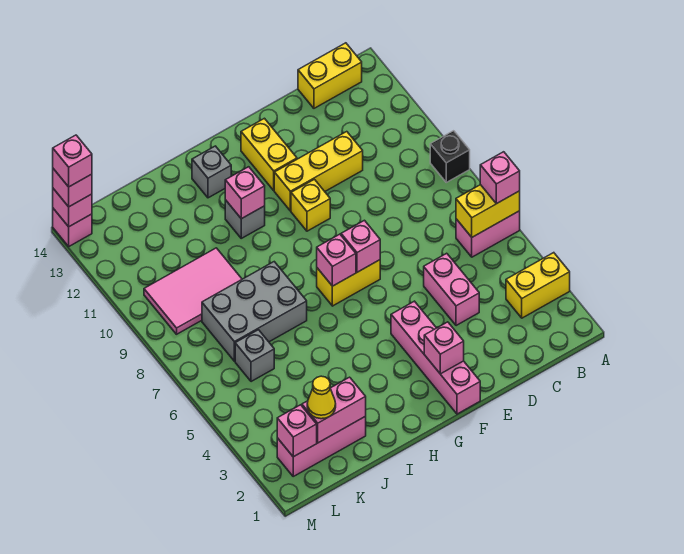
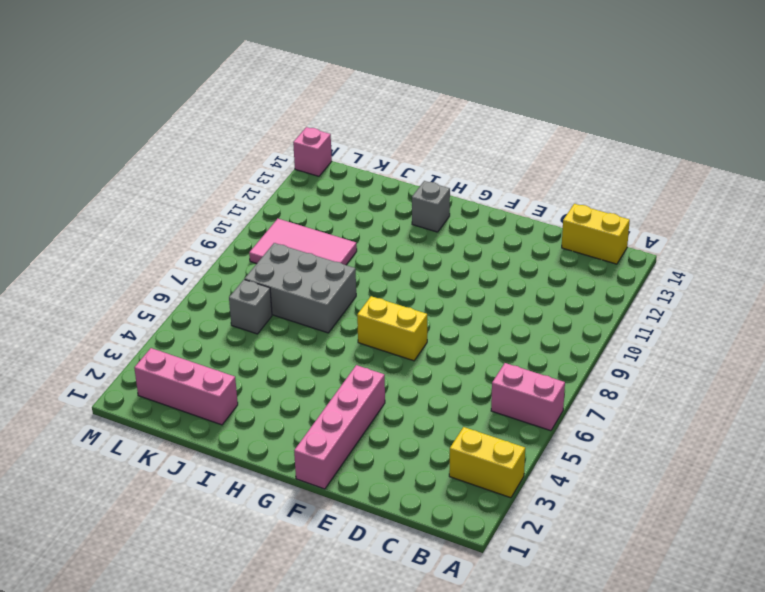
none -> black brick A9 level 1
none -> pink brick D4:D5 level 1
none -> yellow brick D11:F11 level 1

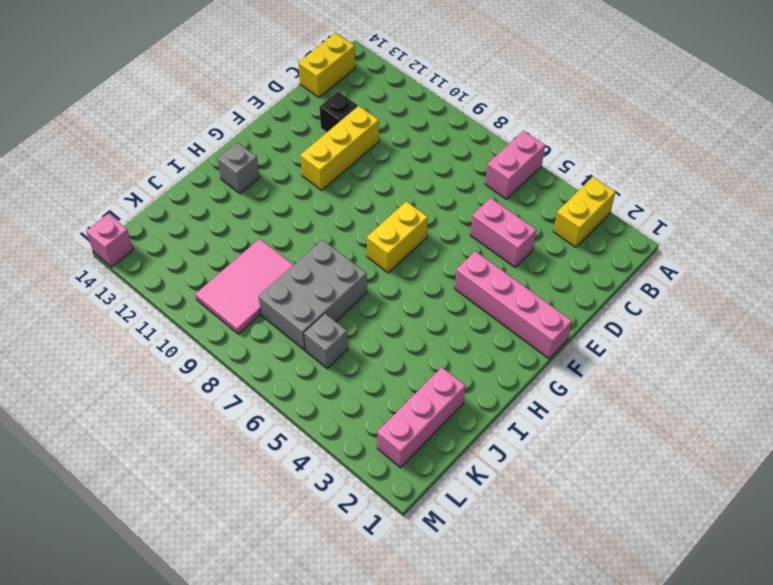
black brick D12 level 1 -> black brick A9 level 1
none -> yellow brick F10 level 1
none -> yellow brick F12:F13 level 1
none -> grey brick H11 level 1

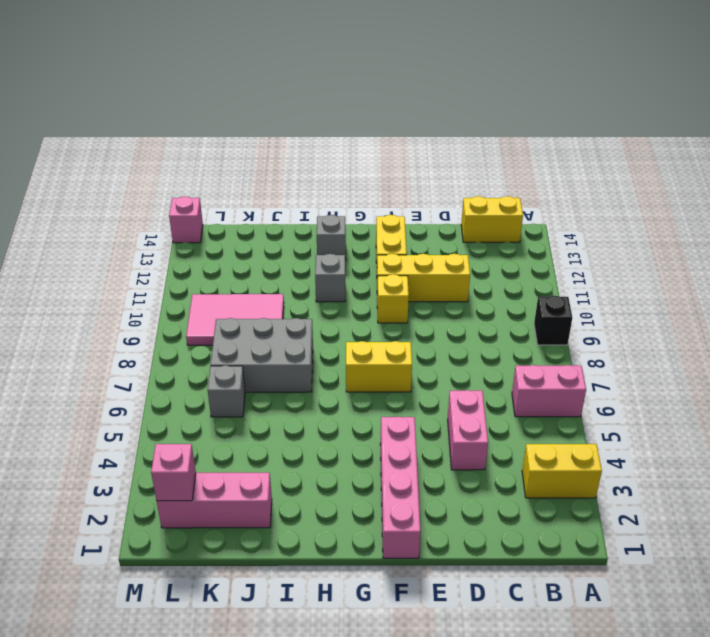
none -> yellow brick A6:B6 level 2
none -> pink brick F2 level 2
none -> pink brick F7 level 2

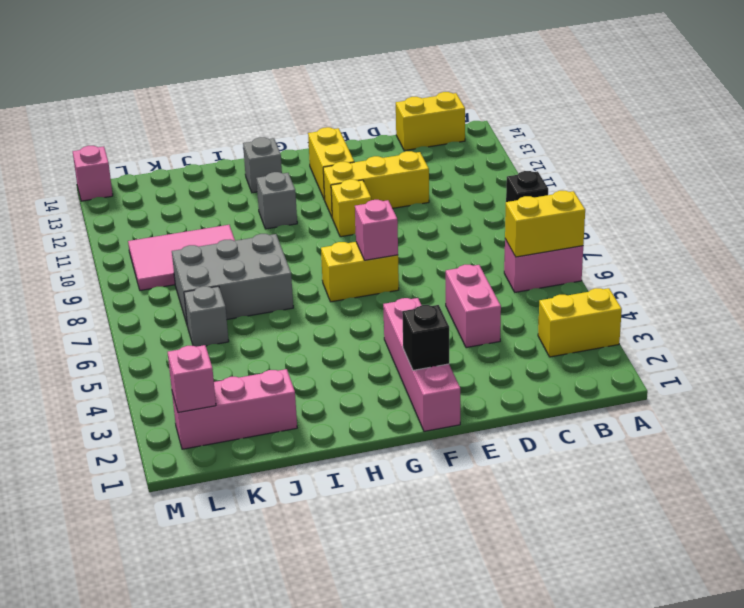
black brick F2 level 2 -> pink brick F2 level 2
none -> pink brick G7 level 2
none -> pink brick H11 level 2
none -> pink brick J2:K2 level 2

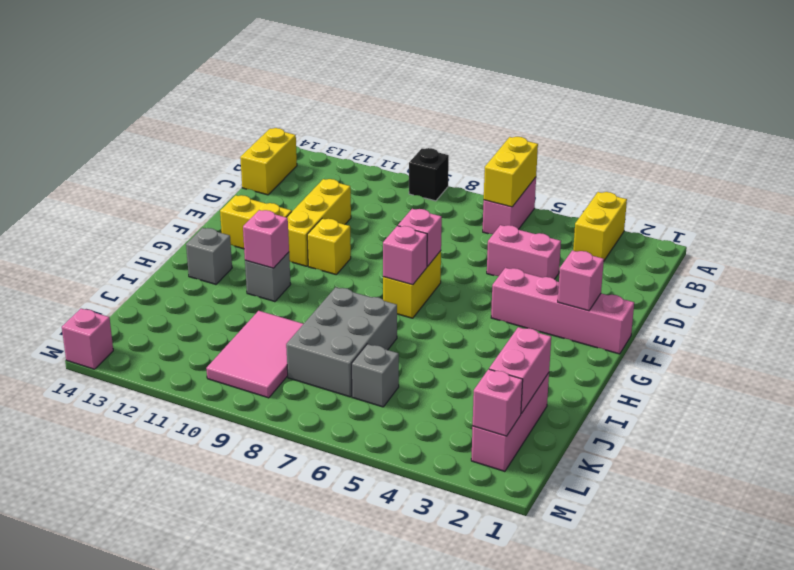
none -> pink brick M14 level 2
none -> pink brick A6 level 3
none -> yellow cone K2 level 3

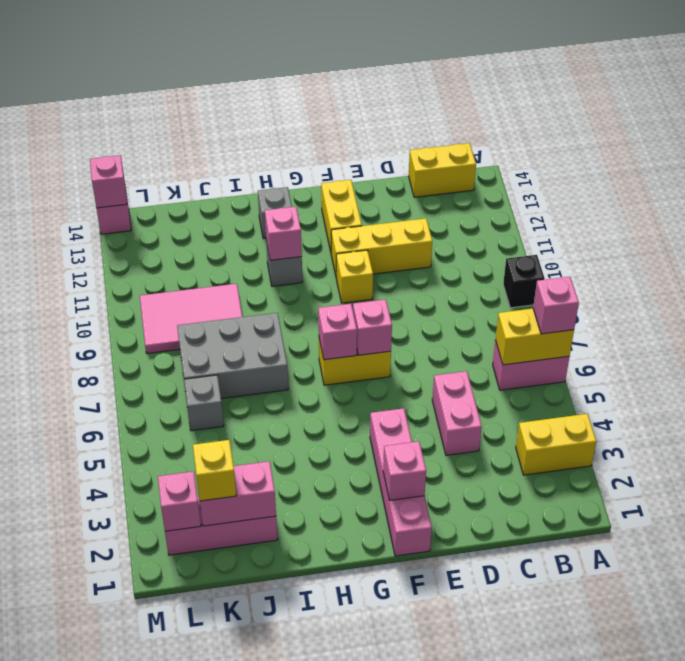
yellow brick K2 level 3 -> yellow cone K2 level 3
none -> pink brick M14 level 3
none -> pink brick M14 level 4

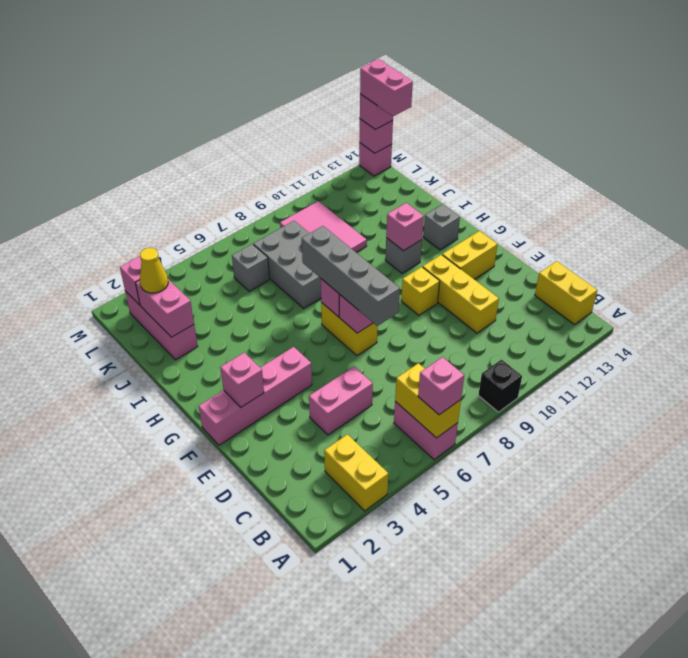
grey brick E7:H7 level 3 -> none
pink brick L14:M14 level 4 -> pink brick M14 level 4

